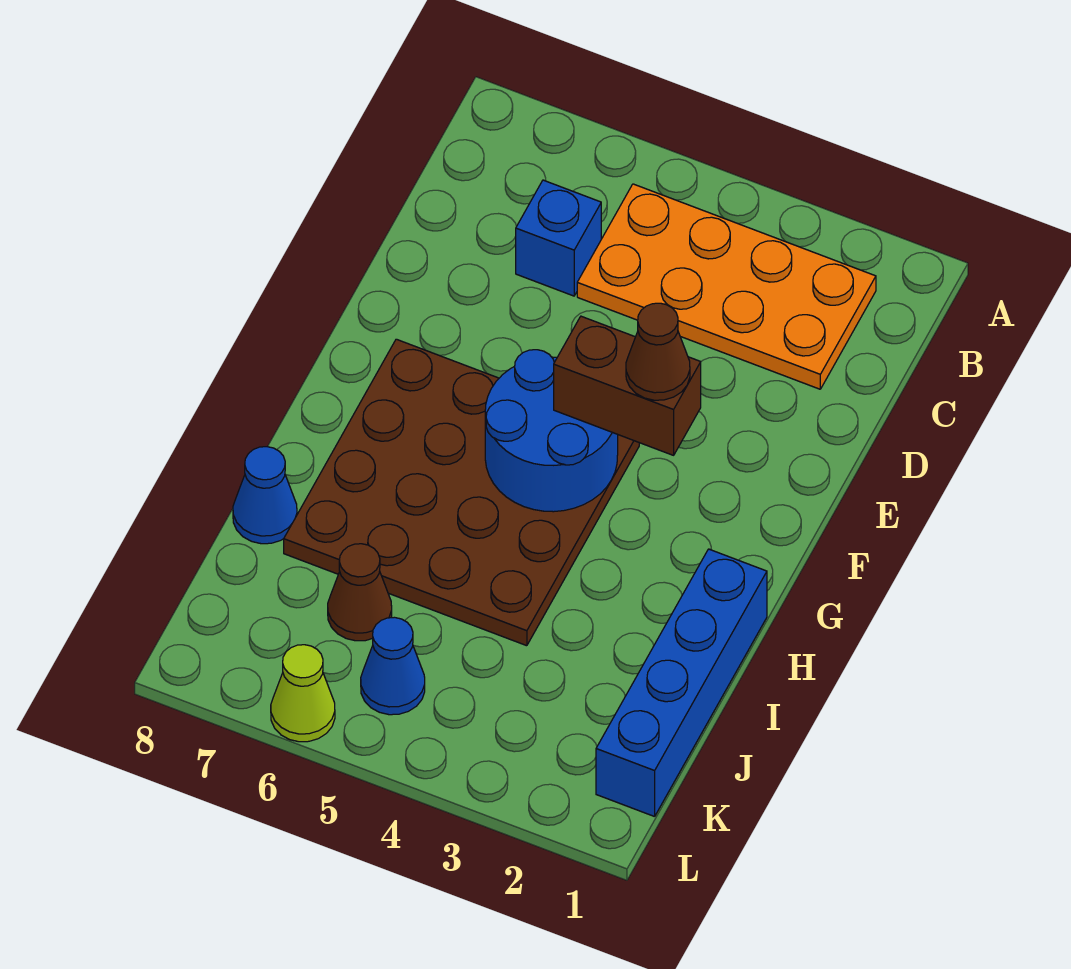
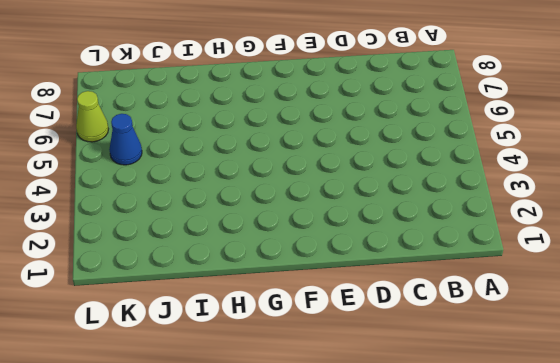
none -> orange plate B2:C5 level 1
none -> blue brick C6 level 1

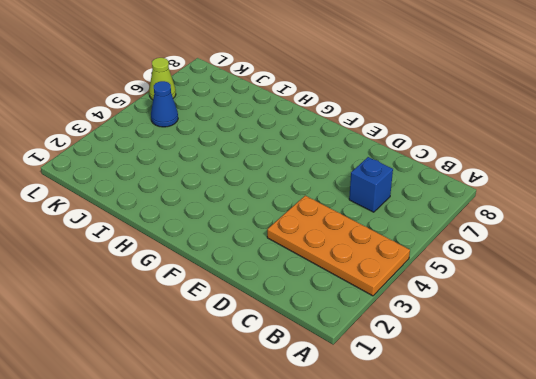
orange plate A3:D4 level 1 -> orange plate B2:C5 level 1
none -> brown plate F4:I7 level 1
none -> blue brick H1:K1 level 1

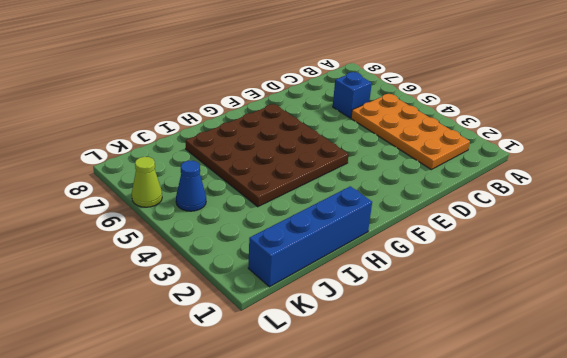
none -> blue cone I8 level 1
none -> brown cone J6 level 1

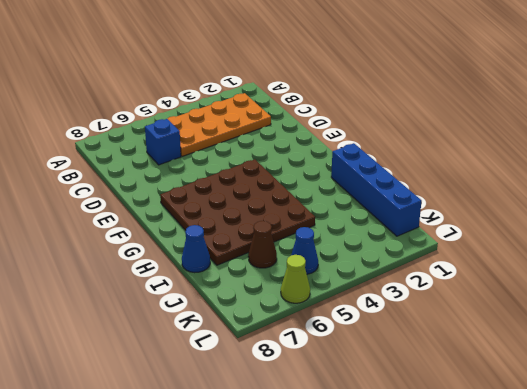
none -> blue round brick F4:G5 level 2
none -> brown brick F3:F4 level 3

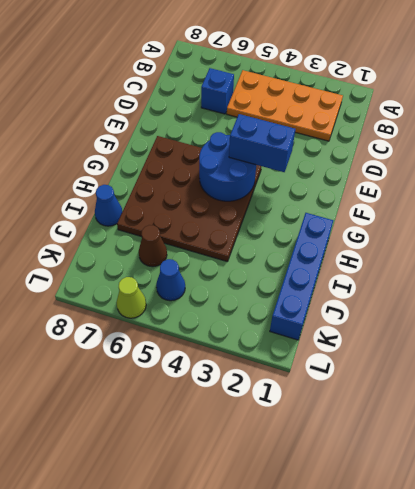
blue brick F3:F4 level 3 -> brown brick F3:F4 level 3
none -> brown cone F3 level 4

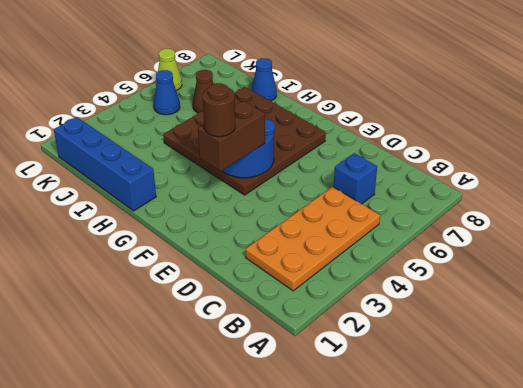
brown round brick F3 level 4 -> brown cone F3 level 4

